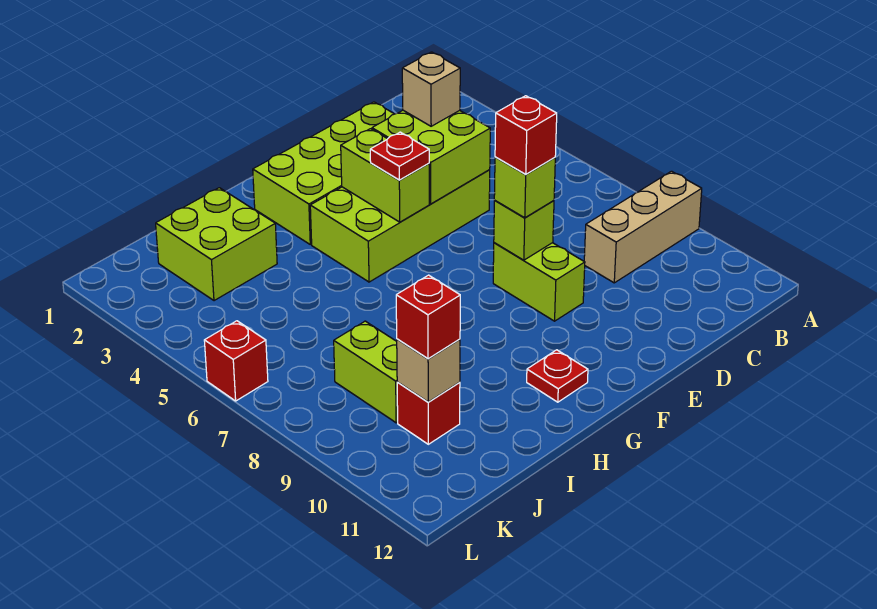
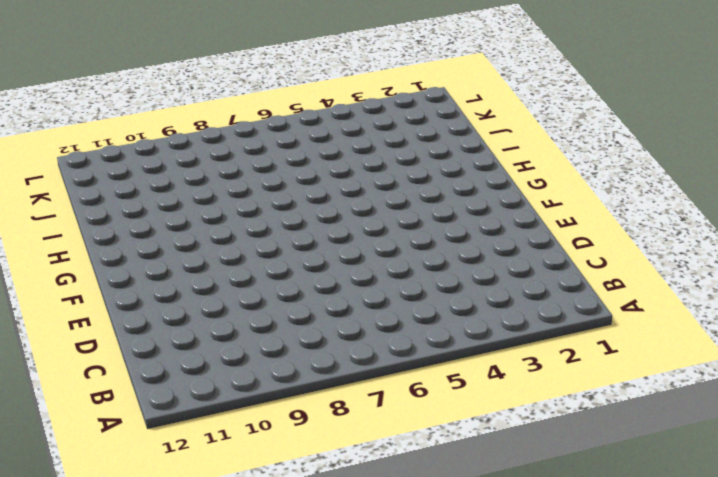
none -> tan brick A9:C9 level 1
none -> lime brick D2:G3 level 1
none -> lime brick D4:G5 level 1

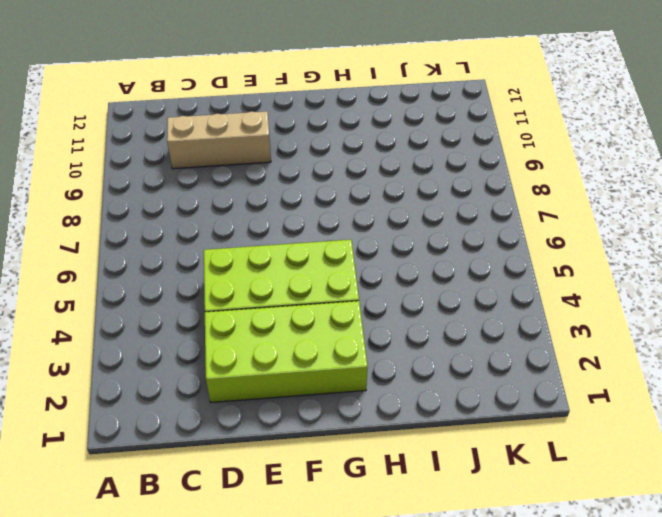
tan brick C10:E10 level 1 -> tan brick A9:C9 level 1
none -> lime brick E8:E9 level 1
none -> red plate G11 level 1
none -> lime brick I2:J3 level 1

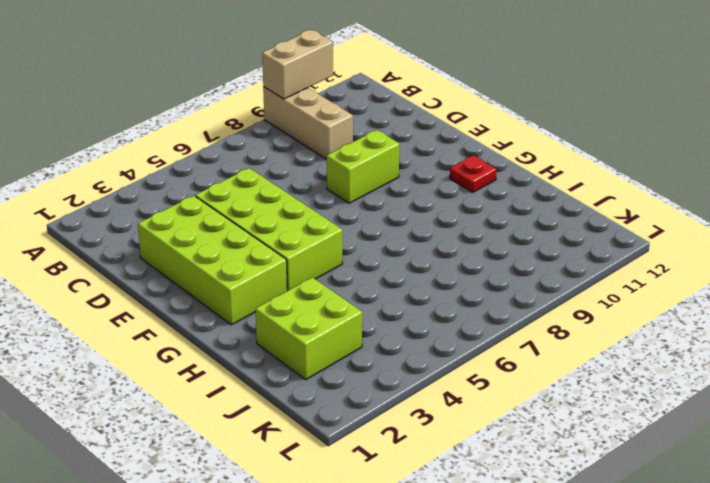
tan brick A9:A10 level 2 -> none
none -> lime brick J8:J9 level 1
none -> red brick J10 level 1
none -> red brick L6 level 1

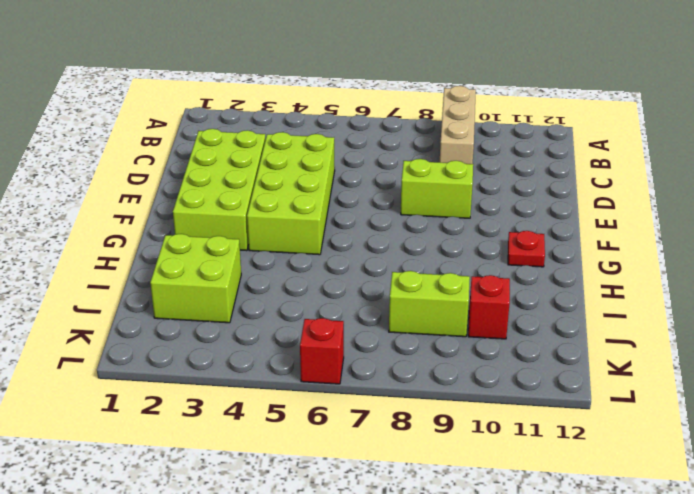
none -> lime brick D4:E5 level 2
none -> lime brick E8 level 2
none -> lime brick F4:F5 level 2

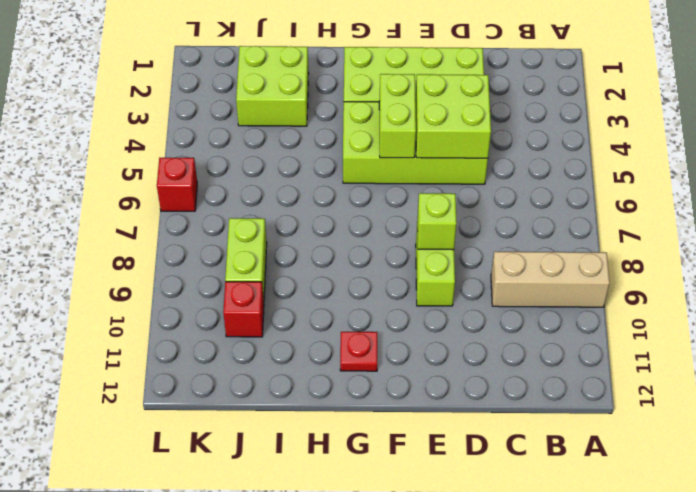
none -> tan brick J10 level 2
none -> tan brick D4 level 3
none -> lime brick E8 level 3

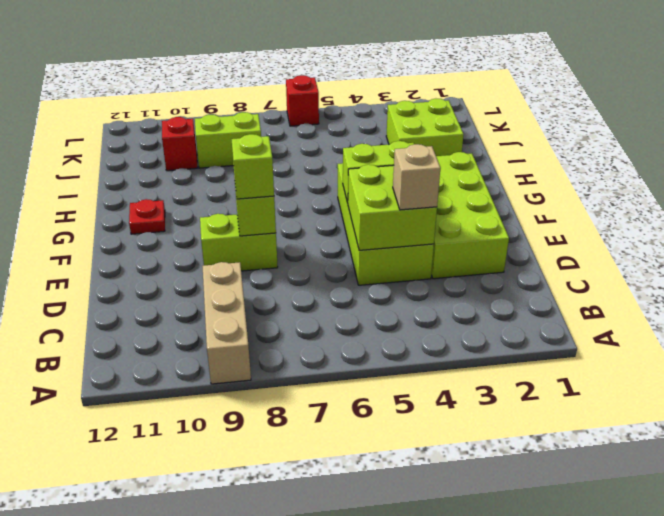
none -> tan brick J10 level 2
none -> red plate F5 level 3
none -> red brick J10 level 3

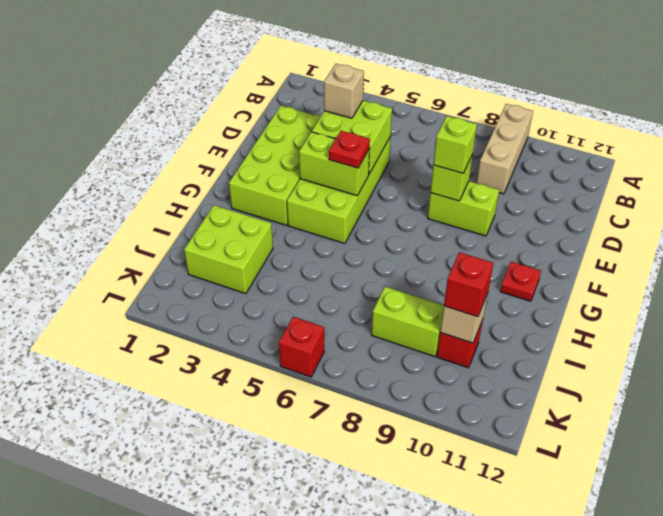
none -> red brick E8 level 4

